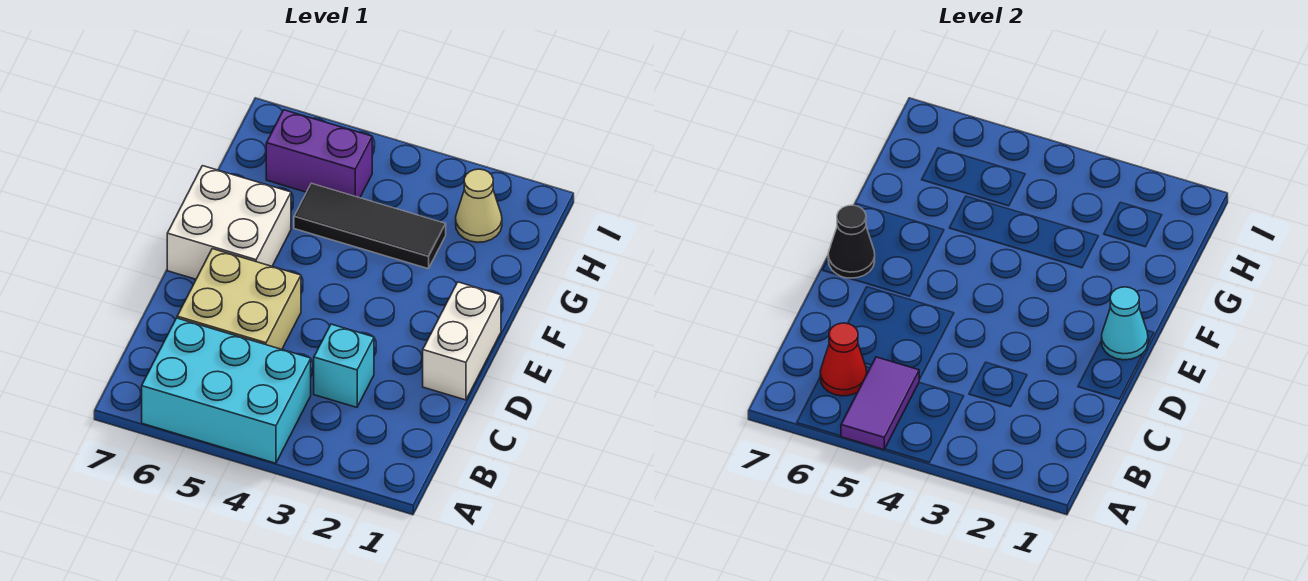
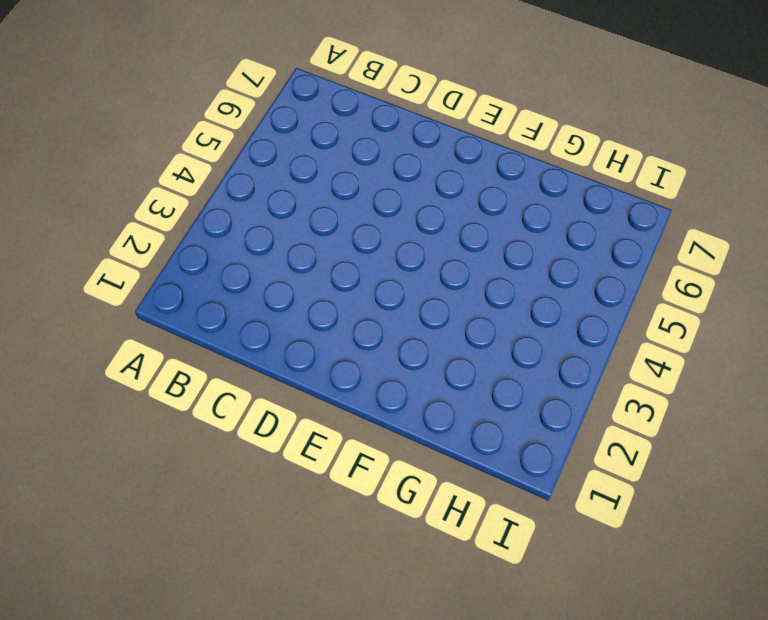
none -> cyan brick A4:B6 level 1
none -> cyan brick C3 level 1
none -> tan brick C5:D6 level 1

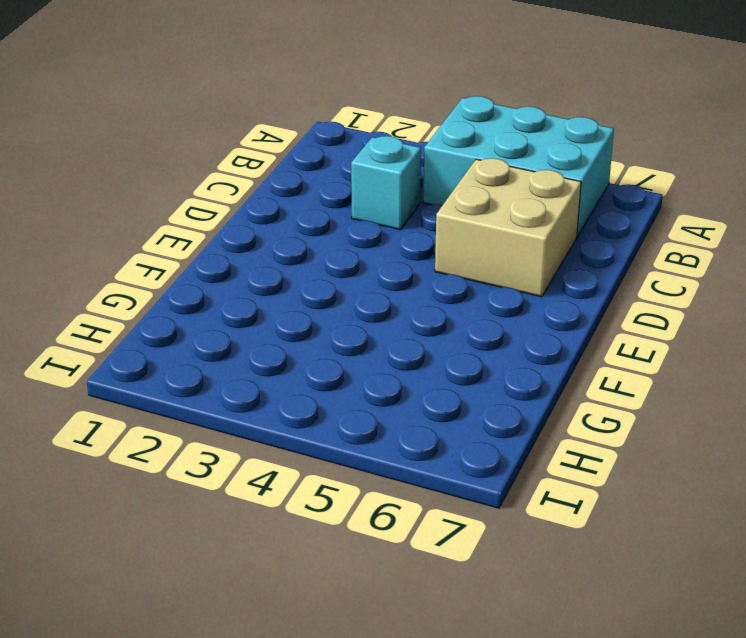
none -> white brick D1:E1 level 1
none -> white brick E6:F7 level 1
none -> black tile G3:G5 level 1

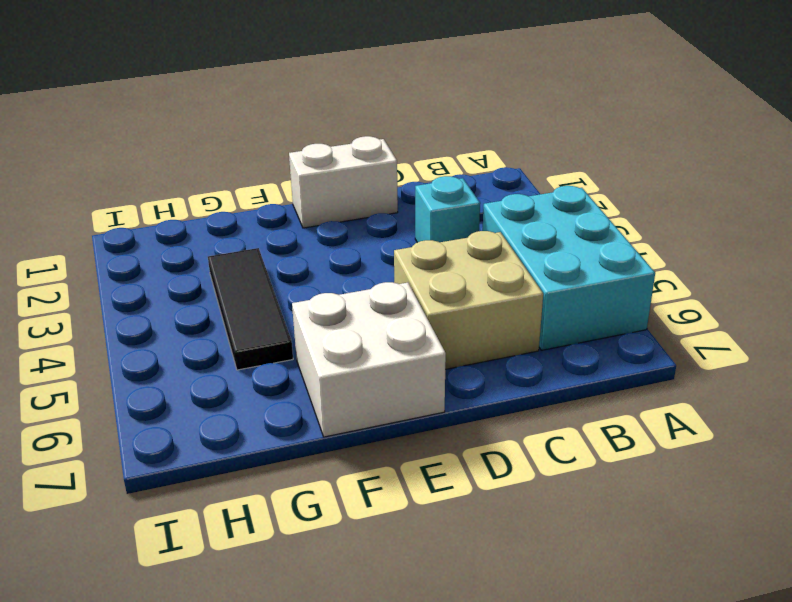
none -> tan cone H2 level 1
none -> purple brick H5:H6 level 1
none -> purple tile A5:B5 level 2

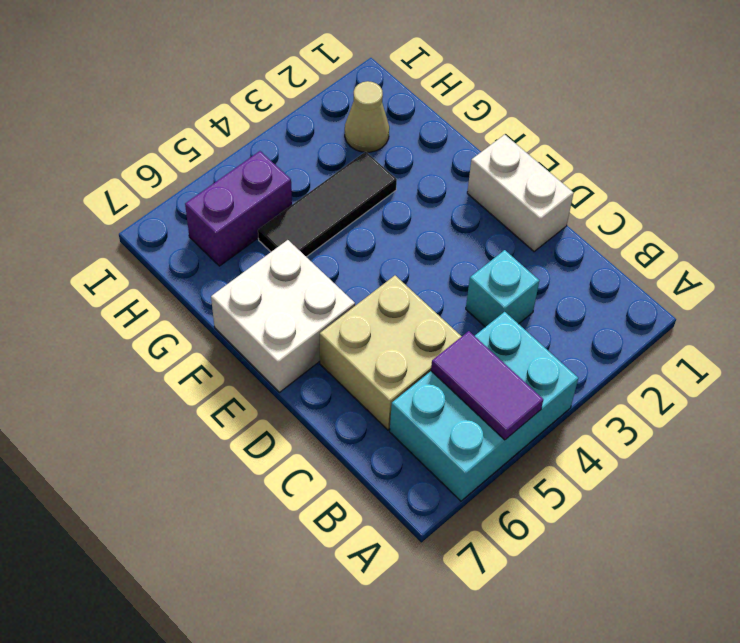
none -> red cone B6 level 2
none -> cyan cone E1 level 2
none -> black cone E7 level 2

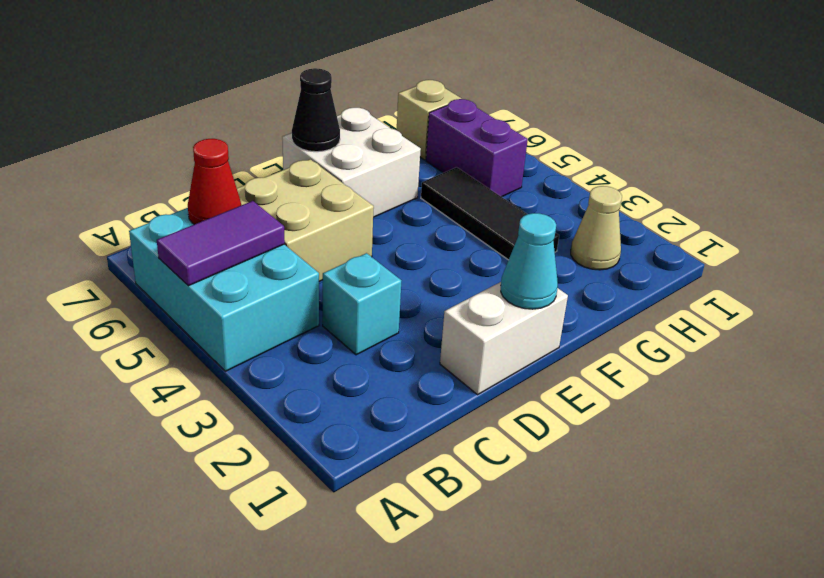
tan brick H7 level 1 -> none

